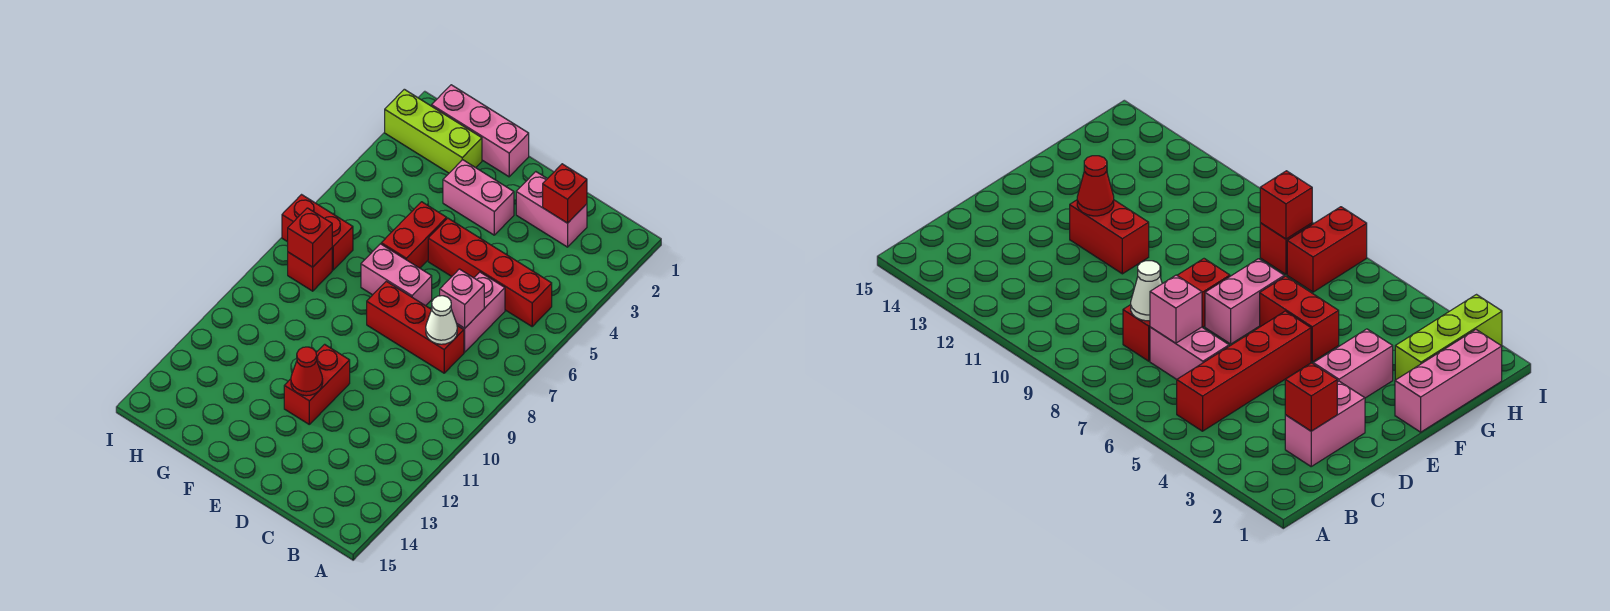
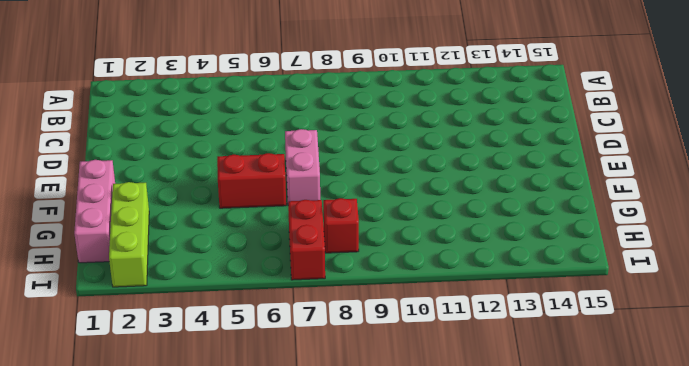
none -> red brick B5:E5 level 1
none -> pink brick C2:D2 level 1
none -> pink brick C6:C7 level 1

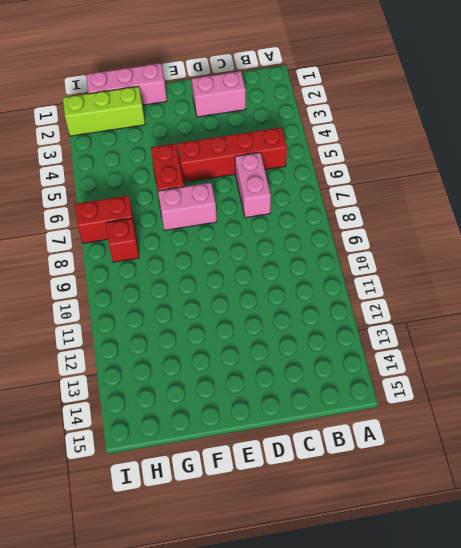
none -> red brick C8:E8 level 1
none -> pink brick E3:F3 level 1
none -> red brick E11:E12 level 1

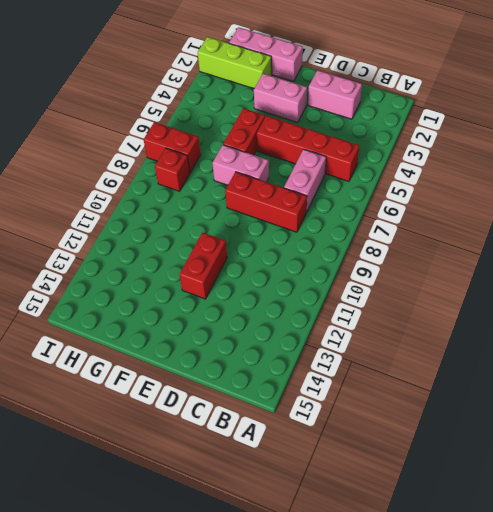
none -> red brick C2 level 2
none -> pink brick C7 level 2
none -> white cone C8 level 2

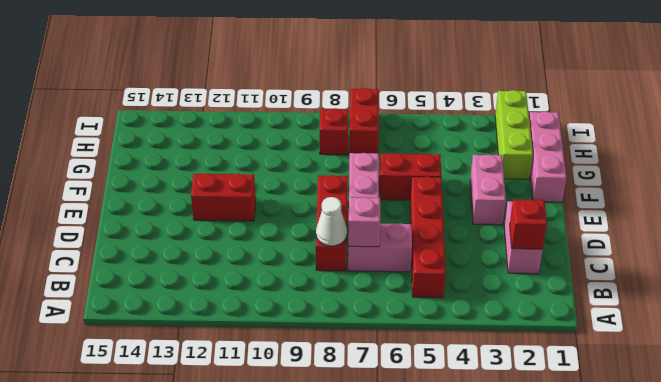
none -> red cone E12 level 2
none -> red brick H8 level 2

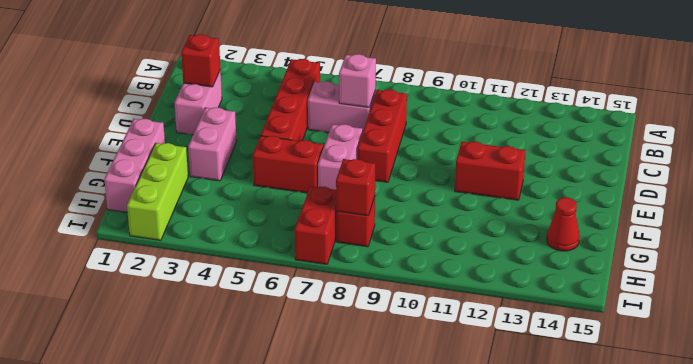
red cone G14 level 1 -> red cone E12 level 2
none -> white cone C8 level 2

